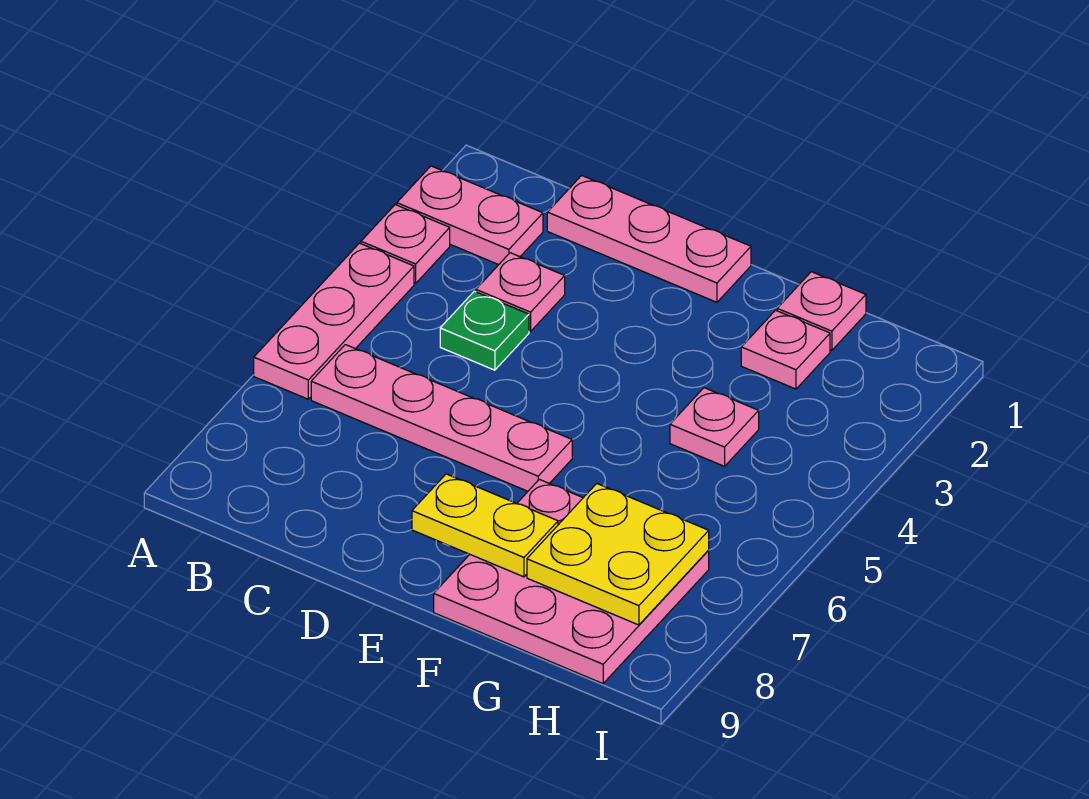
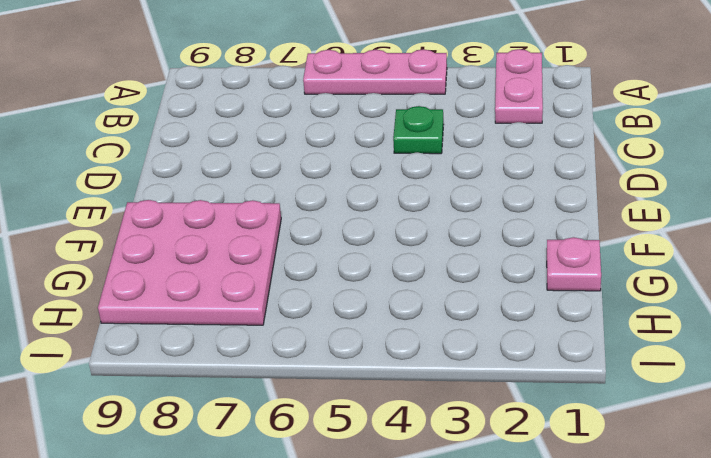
none -> pink plate A3 level 1
none -> pink plate B6:E6 level 1
none -> pink plate C1:E1 level 1

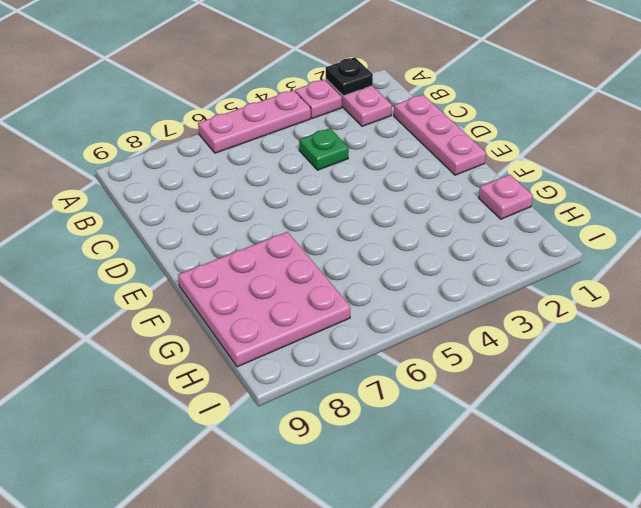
black plate A2 level 2 -> none
none -> pink plate B6:E6 level 1
none -> pink plate C3 level 1
none -> pink plate G2 level 1

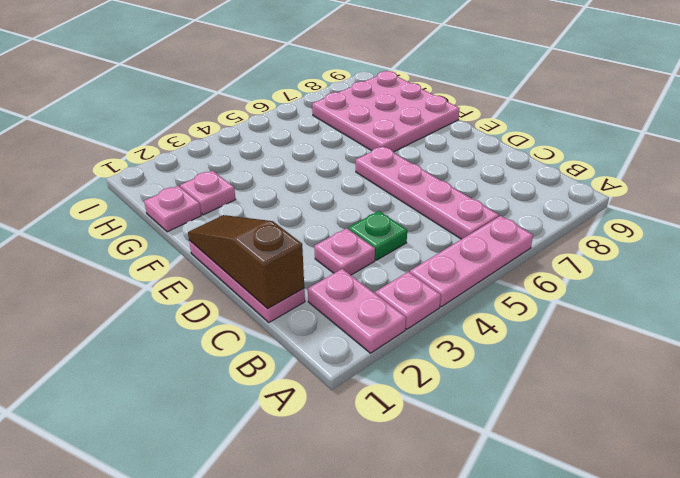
brown slope C1:E1 level 2 top C -> none
none -> pink plate G4 level 1
none -> yellow plate E8:F8 level 2
none -> yellow plate G7:H8 level 2

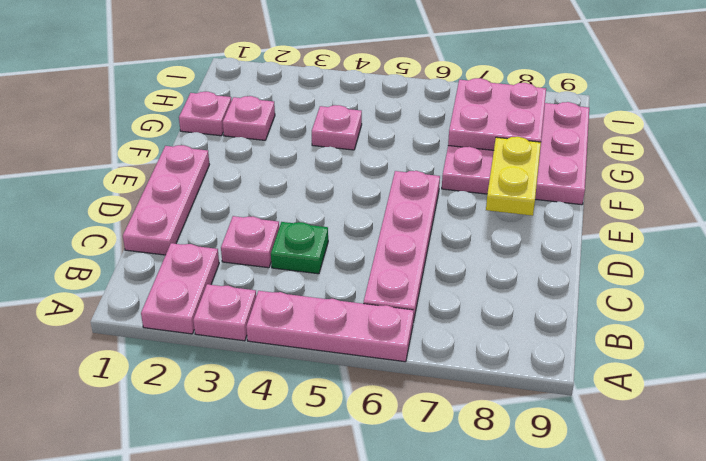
pink plate G7:H8 level 2 -> yellow plate G7:H8 level 2

